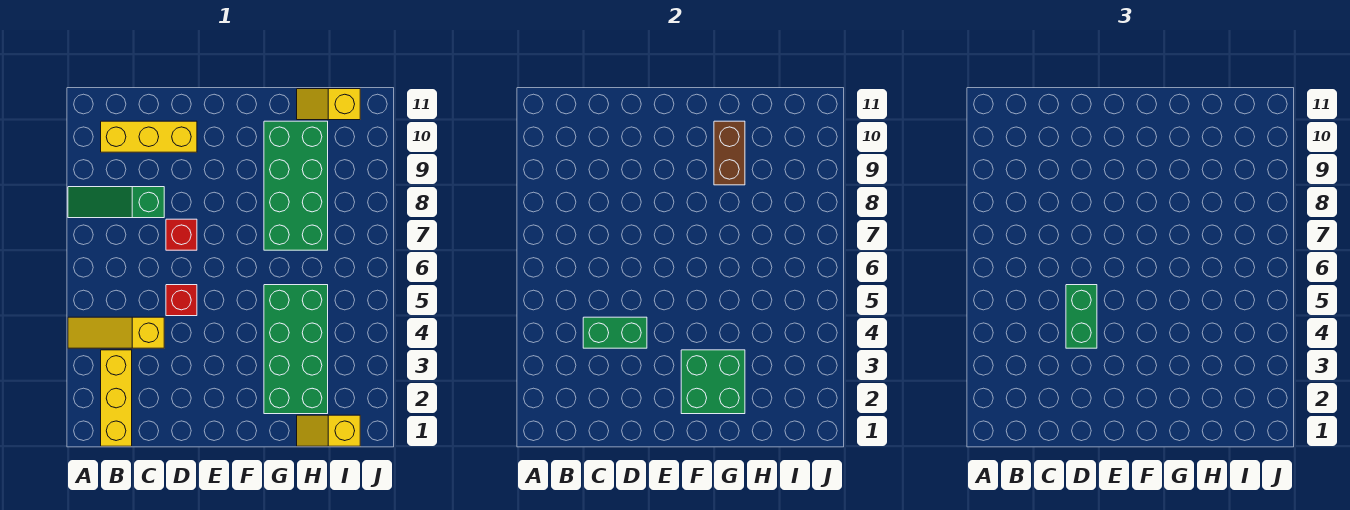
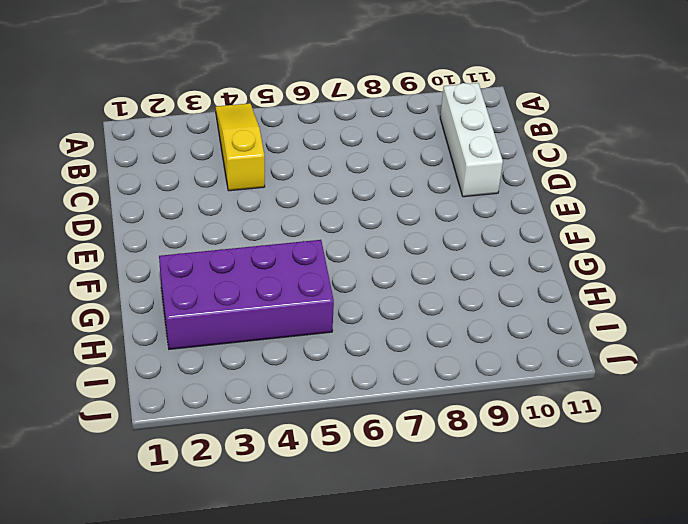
white brick B10:D10 level 1 -> yellow brick B10:D10 level 1
purple brick G2:H5 level 1 -> green brick G2:H5 level 1
none -> green slope A8:C8 level 1 top C
none -> yellow brick B1:B3 level 1
none -> red brick D5 level 1

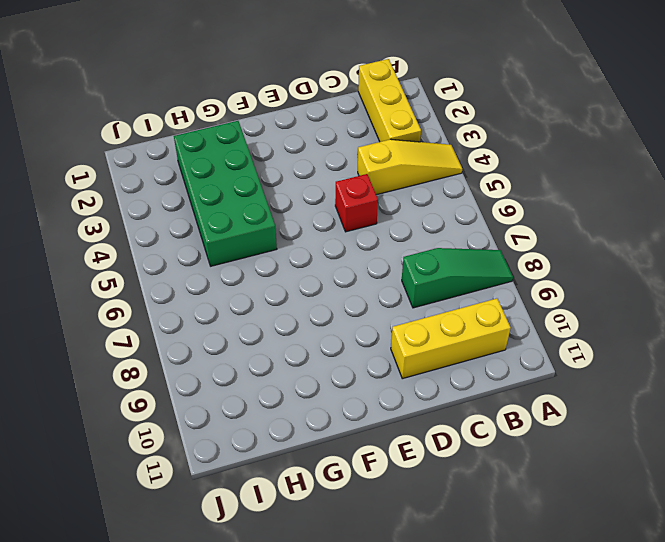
none -> red brick D7 level 1
none -> green brick G7:H10 level 1
none -> yellow slope H1:I1 level 1 top I

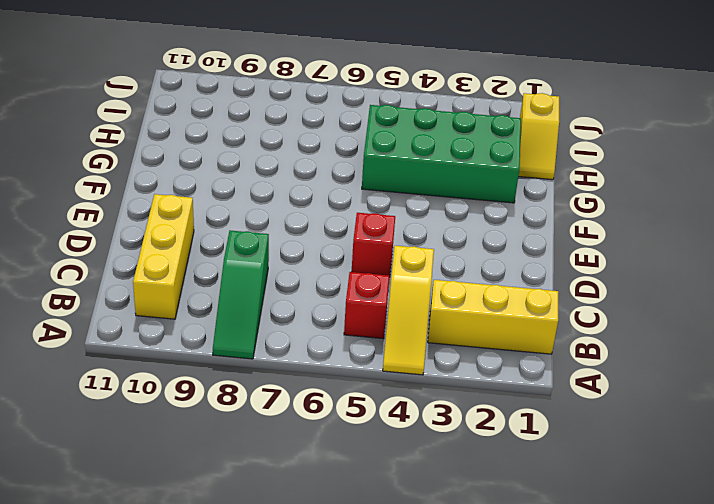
red brick B5 level 1 -> red brick D7 level 1
none -> green brick G7:H10 level 1
none -> yellow slope H11:I11 level 1 top I
none -> green brick C4:D4 level 2

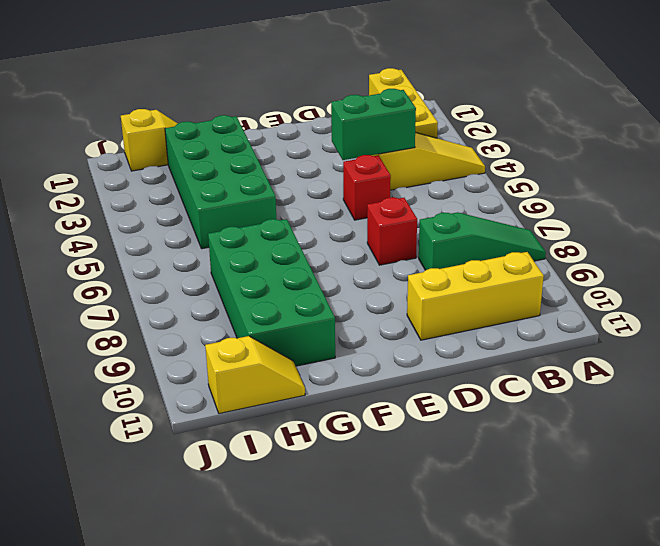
none -> green brick F2:G3 level 2
none -> brown brick G9:G10 level 2
none -> green brick D4:D5 level 3

